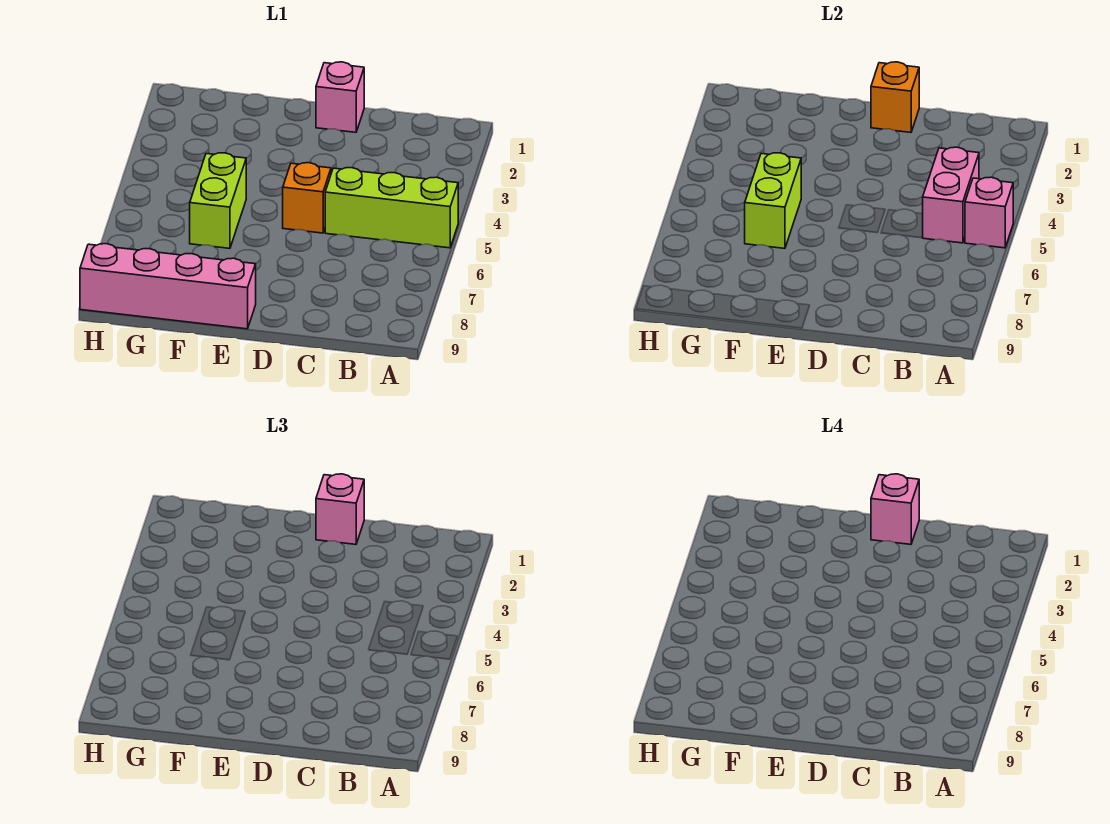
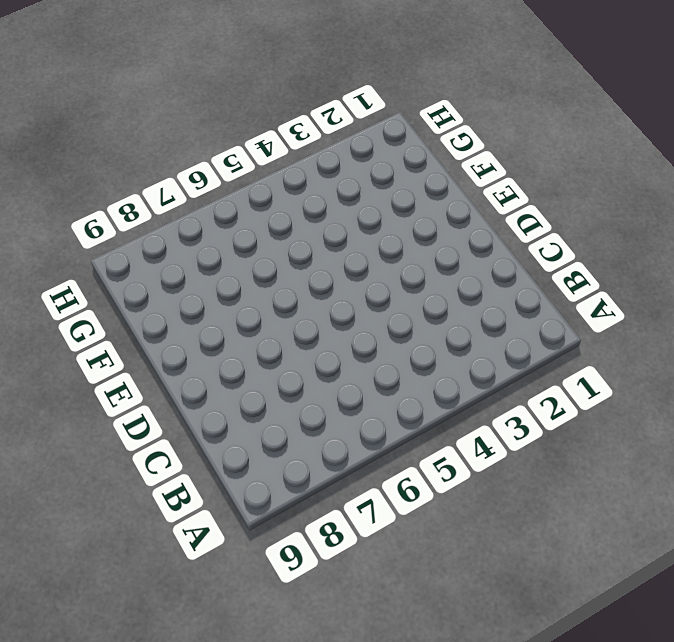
none -> lime brick A5:C5 level 1
none -> pink brick D1 level 1

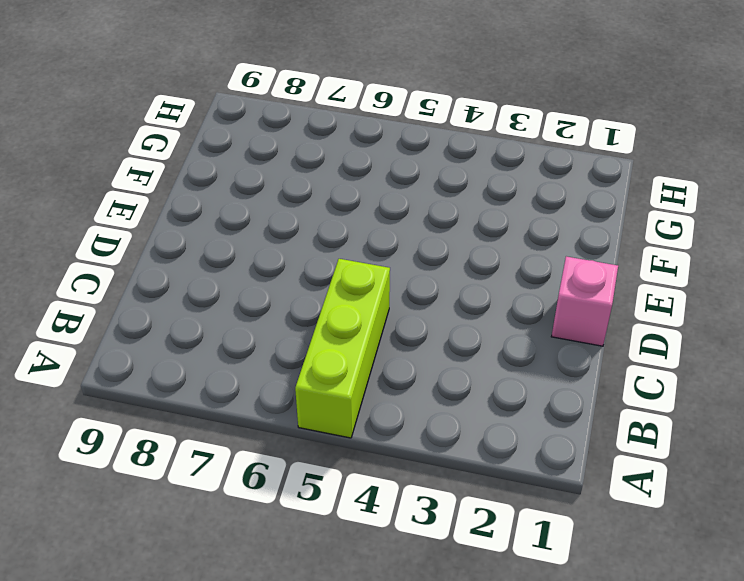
none -> orange brick D5 level 1
none -> pink brick E9:H9 level 1

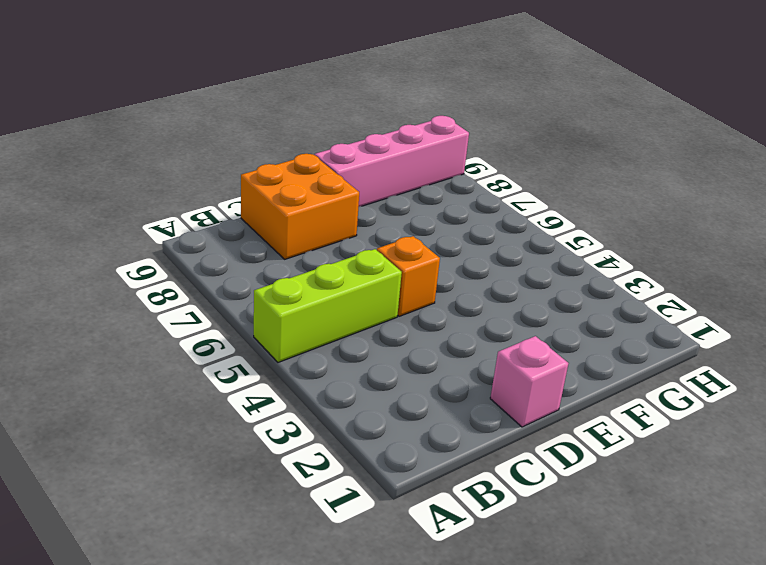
orange brick C8:D9 level 1 -> none
none -> lime brick F5:F6 level 1
none -> pink brick A5 level 2

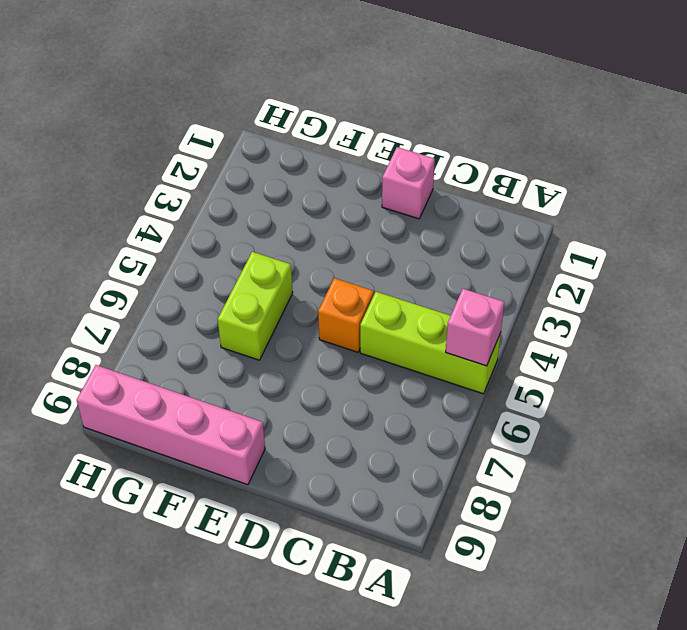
none -> pink brick B4:B5 level 2
none -> orange brick D1 level 2

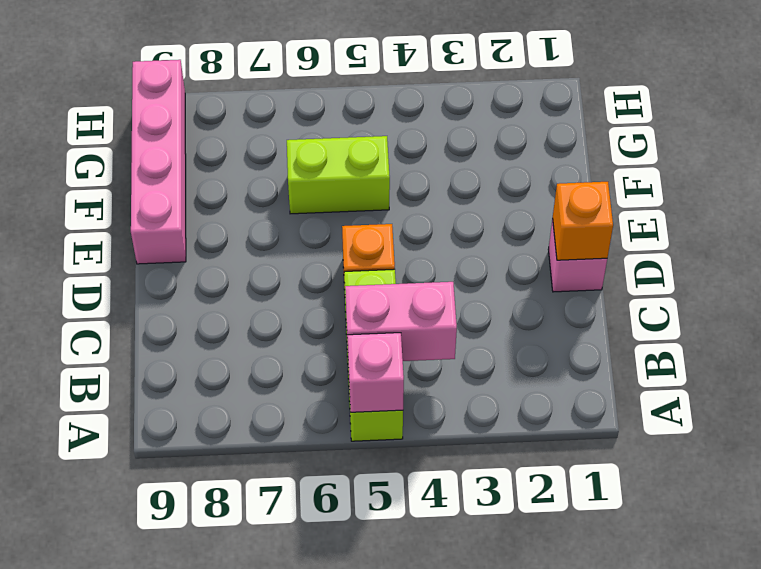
none -> lime brick F5:F6 level 2
none -> pink brick D1 level 3

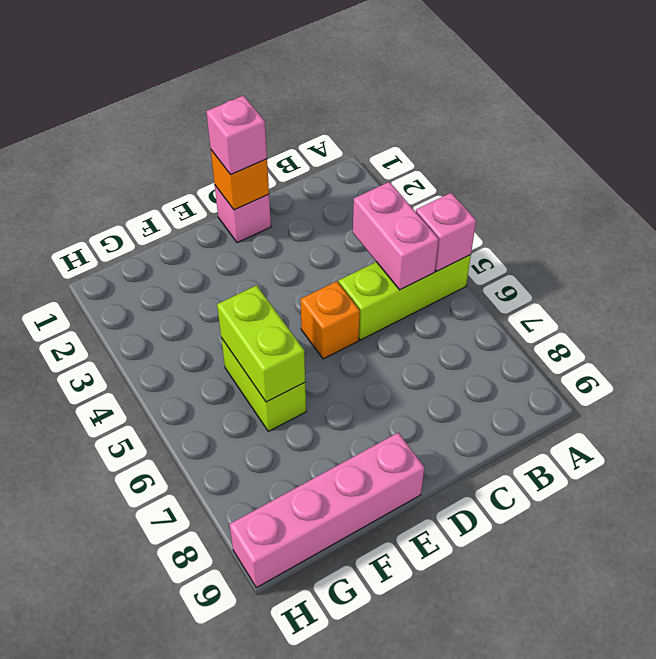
none -> pink brick D1 level 4

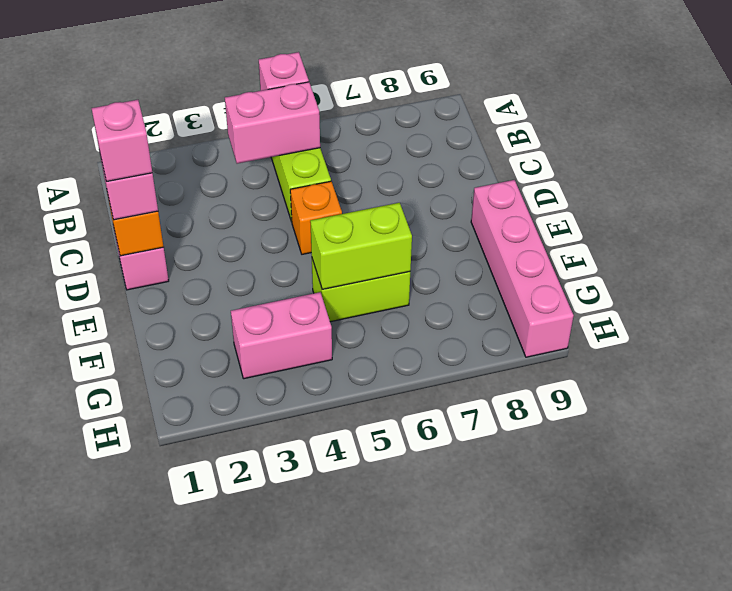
pink brick G3:G4 level 1 -> none

